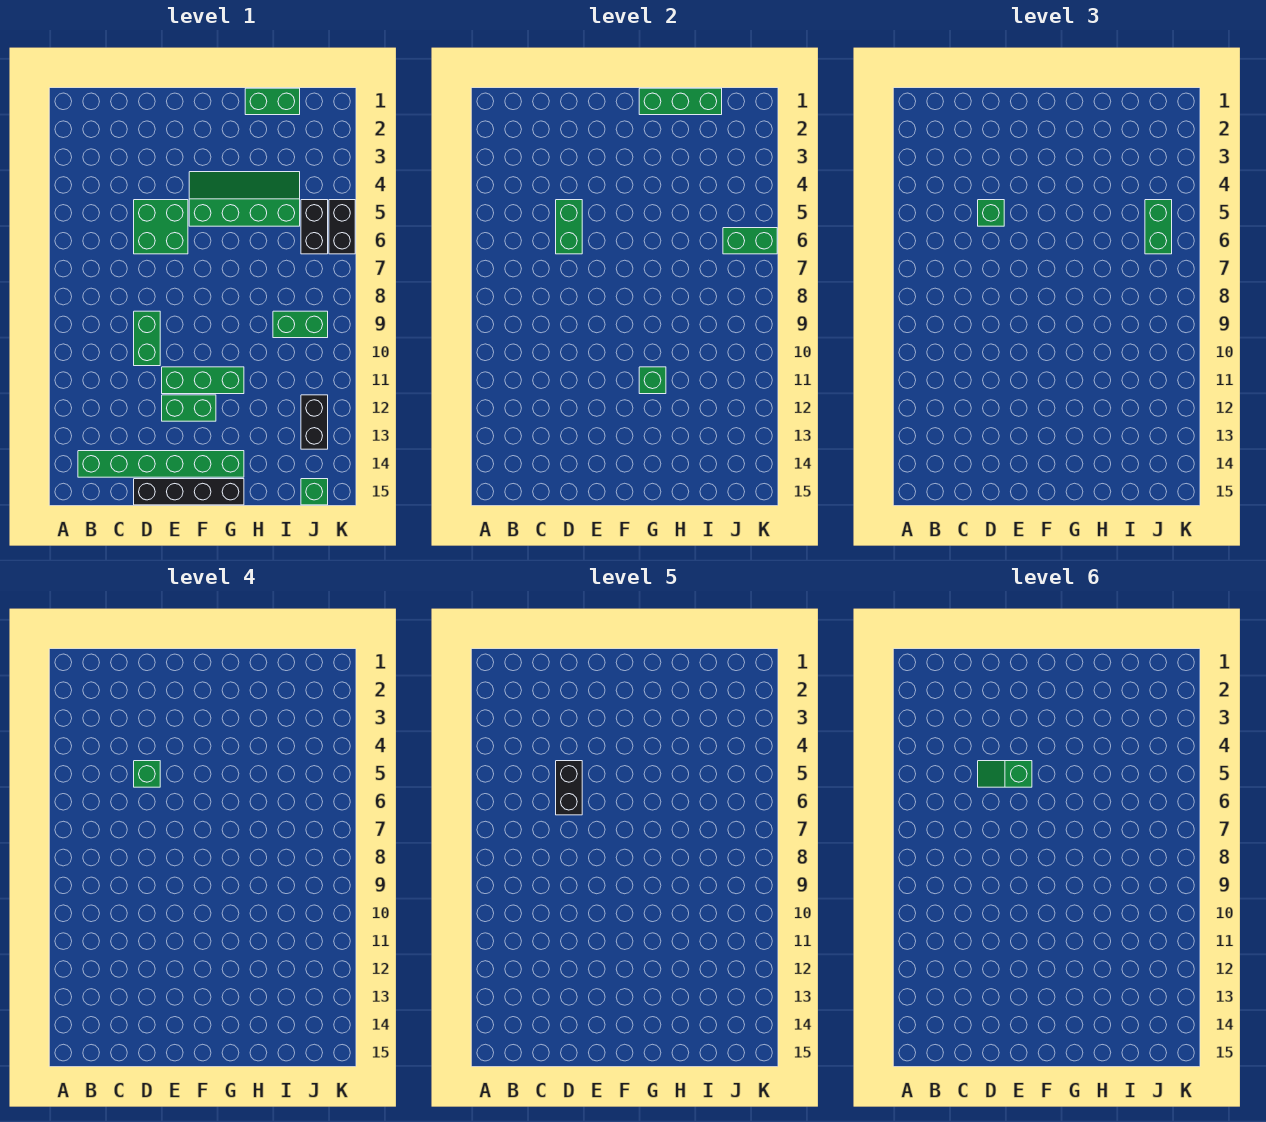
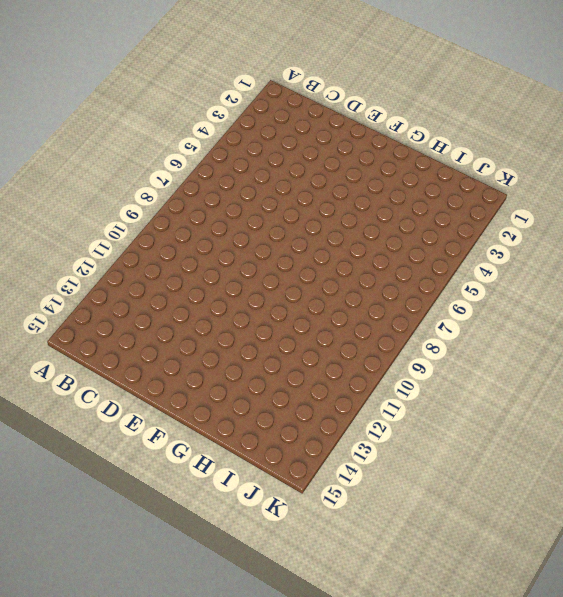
none -> green brick B14:G14 level 1
none -> green brick D5:E6 level 1
none -> green brick D9:D10 level 1

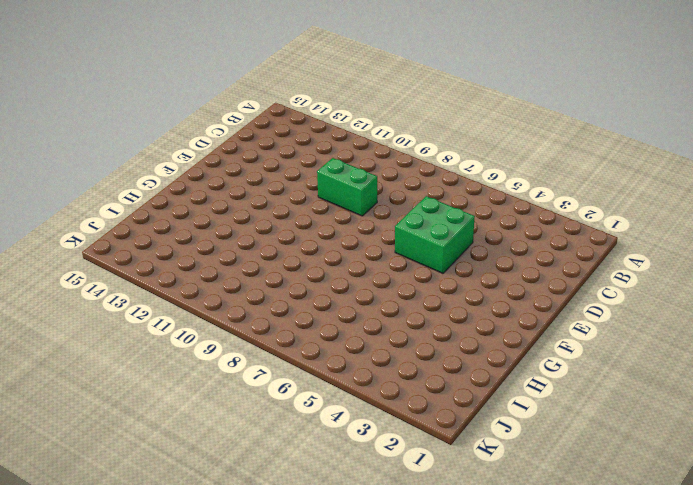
none -> green brick B14:G14 level 1
none -> black brick D15:G15 level 1
none -> green brick E11:G11 level 1

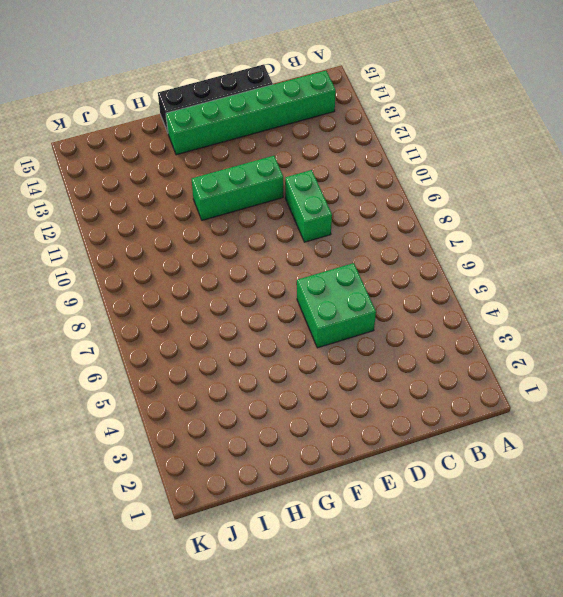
none -> green brick E12:F12 level 1
none -> green slope F4:I5 level 1 top 5
none -> green brick H1:I1 level 1

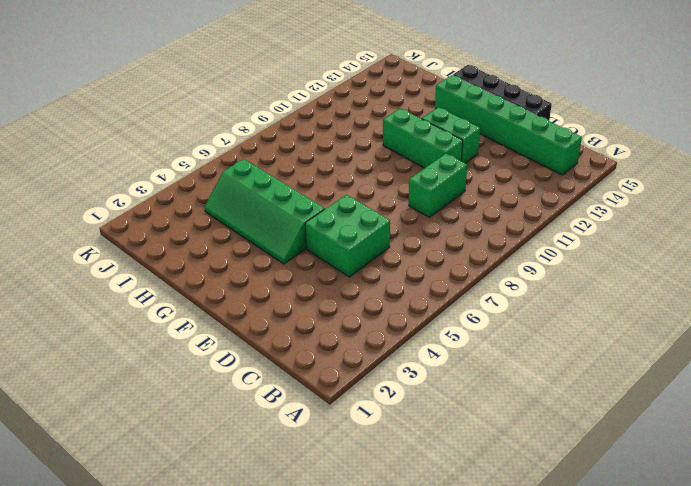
none -> green brick H1:I1 level 1
none -> green brick I9:J9 level 1
none -> black brick J5:J6 level 1

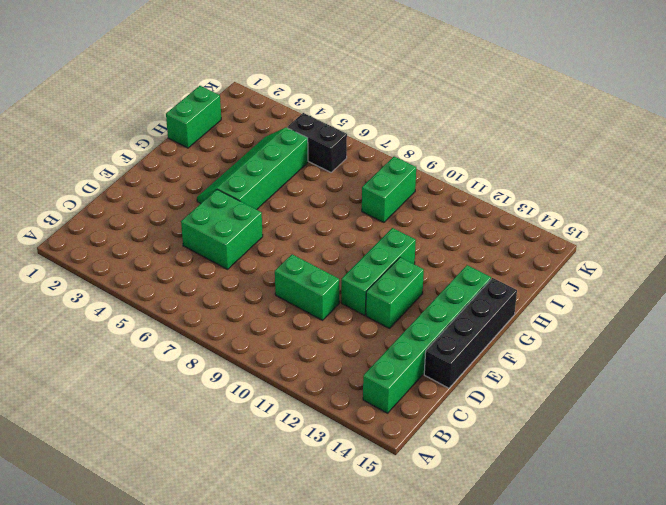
none -> black brick J12:J13 level 1
none -> green brick J15 level 1
none -> black brick K5:K6 level 1

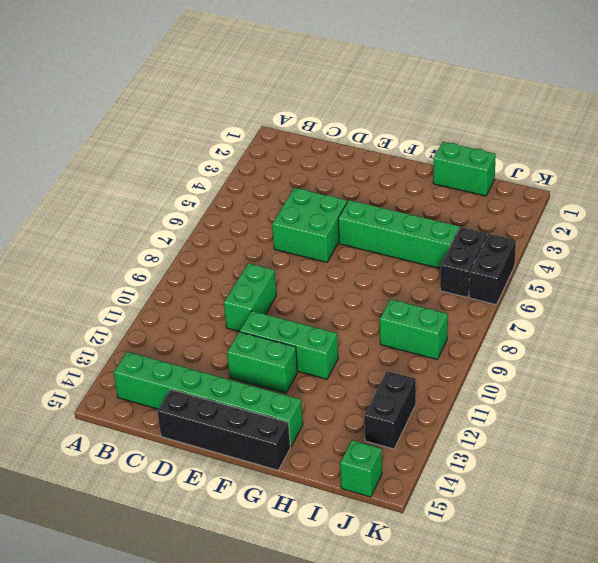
none -> green brick D5:D6 level 2
none -> green brick G1:I1 level 2
none -> green brick G11 level 2

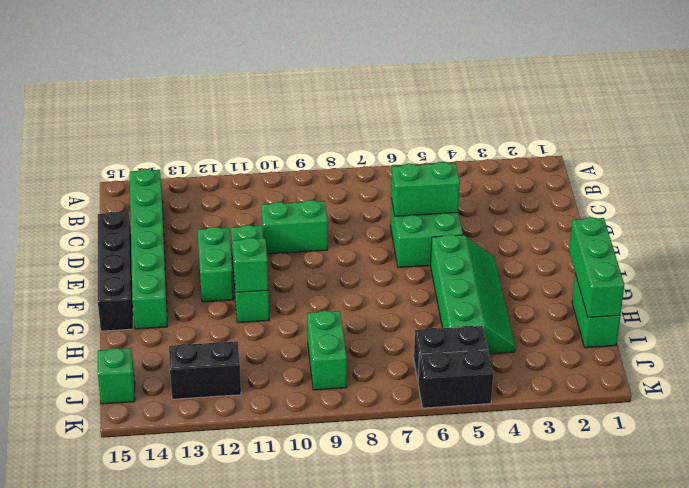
none -> green brick J6:K6 level 2
none -> green brick D5 level 3
none -> green brick J5:J6 level 3

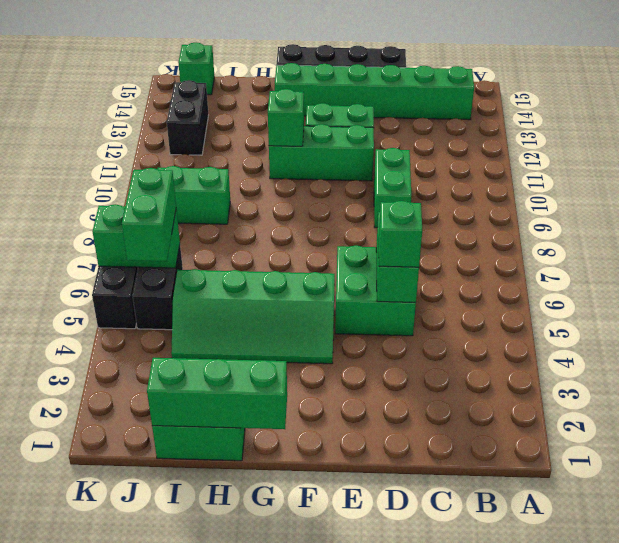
none -> green brick D5 level 4
none -> black brick D5:D6 level 5
none -> green slope D5:E5 level 6 top E

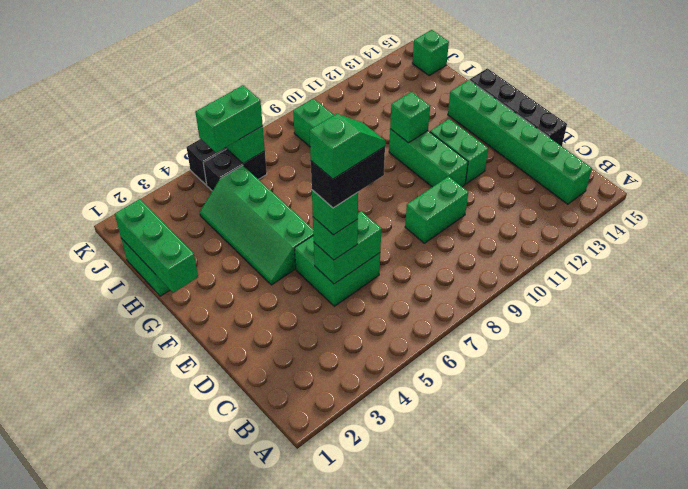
green slope D5:D6 level 6 top 5 -> green slope D5:E5 level 6 top E
none -> black brick J12:J13 level 1

